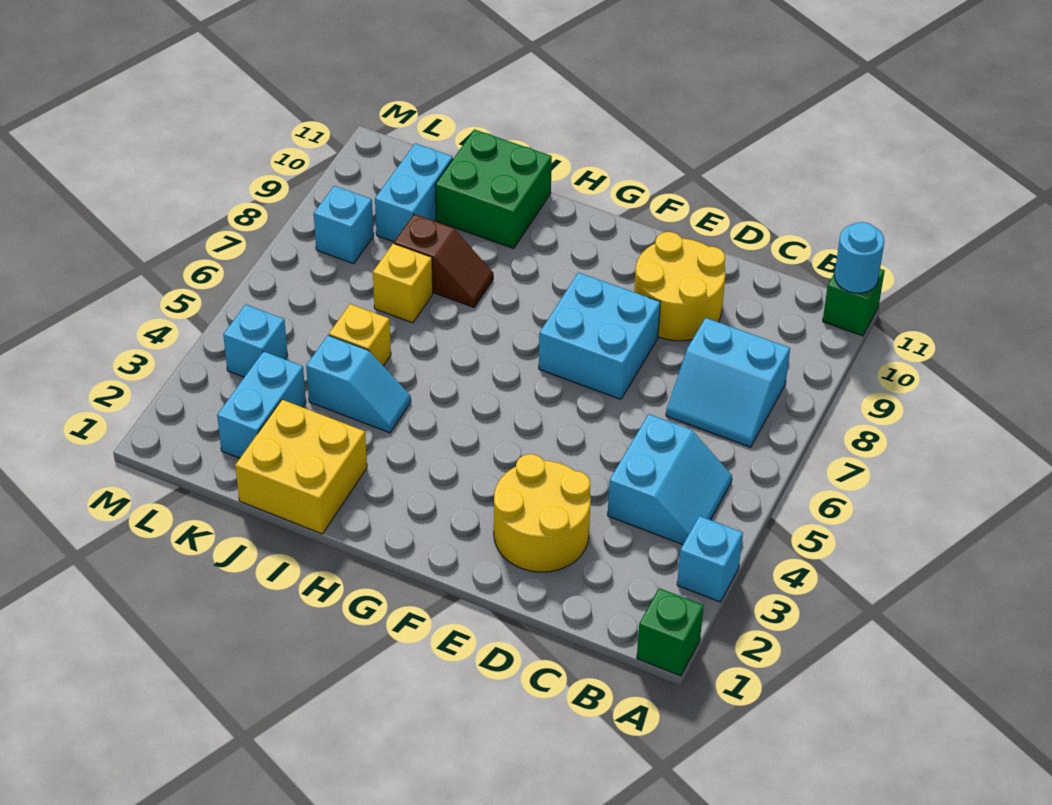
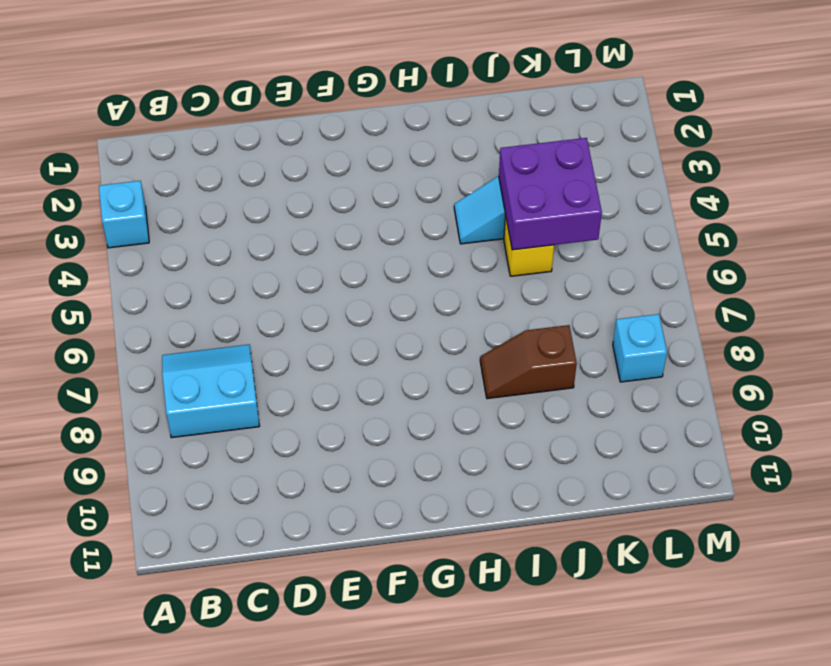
purple brick J4:K5 level 2 -> none
none -> green brick A1 level 1
none -> green brick A11 level 1
none -> cyan slope B4:C5 level 1 top C

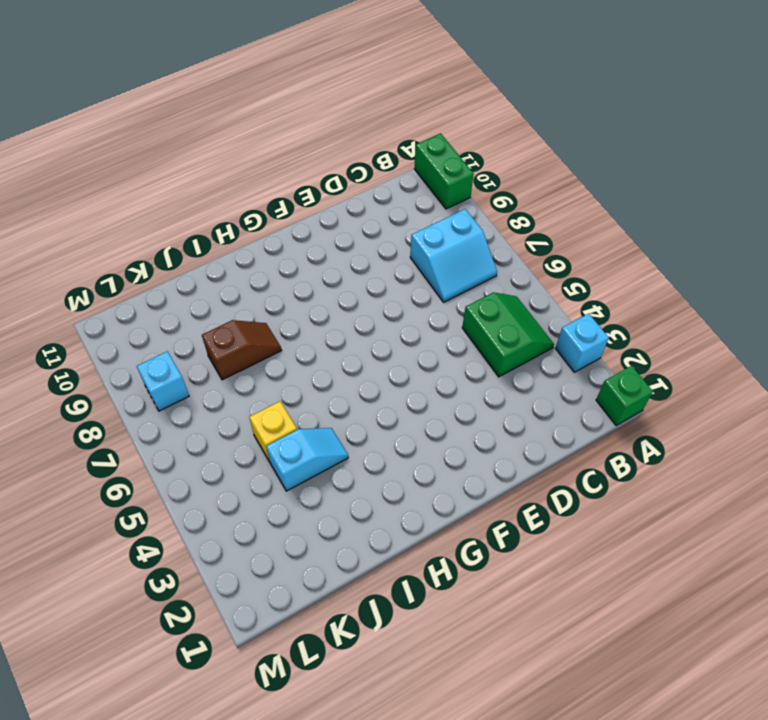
green brick A10:A11 level 1 -> green brick A11 level 1
green slope B4:C5 level 1 top C -> cyan slope B4:C5 level 1 top C
none -> yellow round brick D2:E3 level 1
none -> yellow round brick D9:E10 level 1
none -> cyan brick E7:F8 level 1

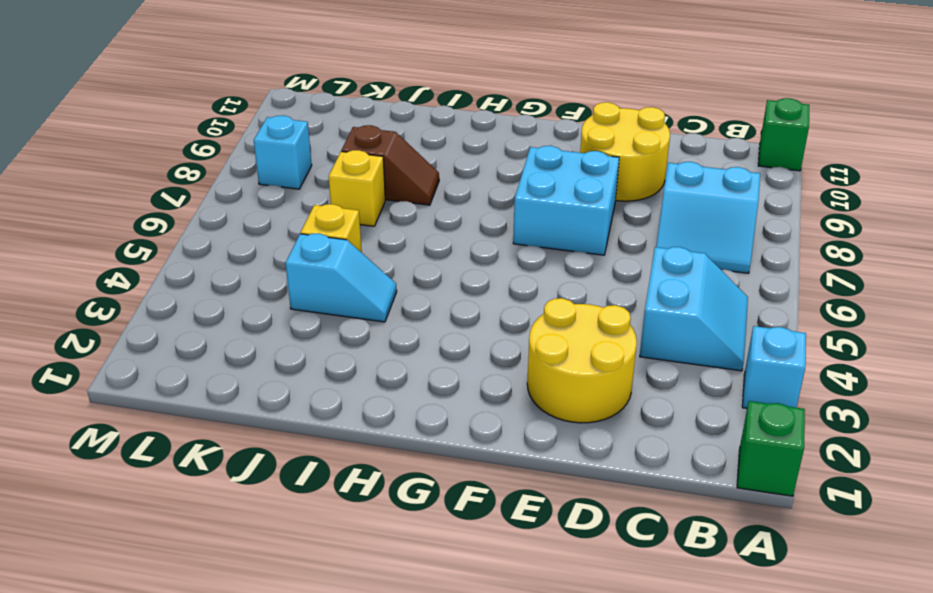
none -> yellow brick I1:J2 level 1
none -> green brick I10:J11 level 1
none -> cyan brick K2:K3 level 1

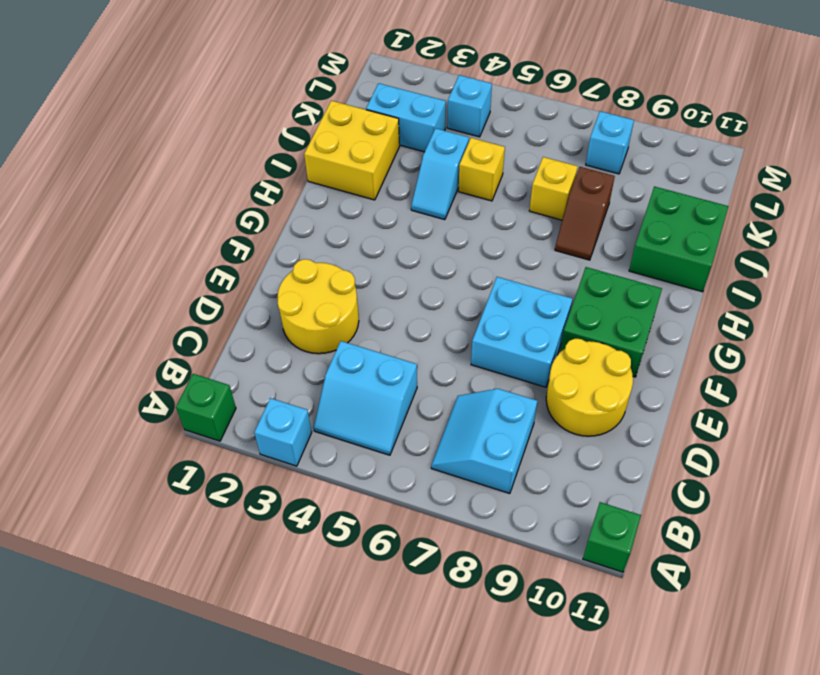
green brick F9:G10 level 1 -> none
none -> cyan brick K9:K10 level 1
none -> cyan round brick A11 level 2

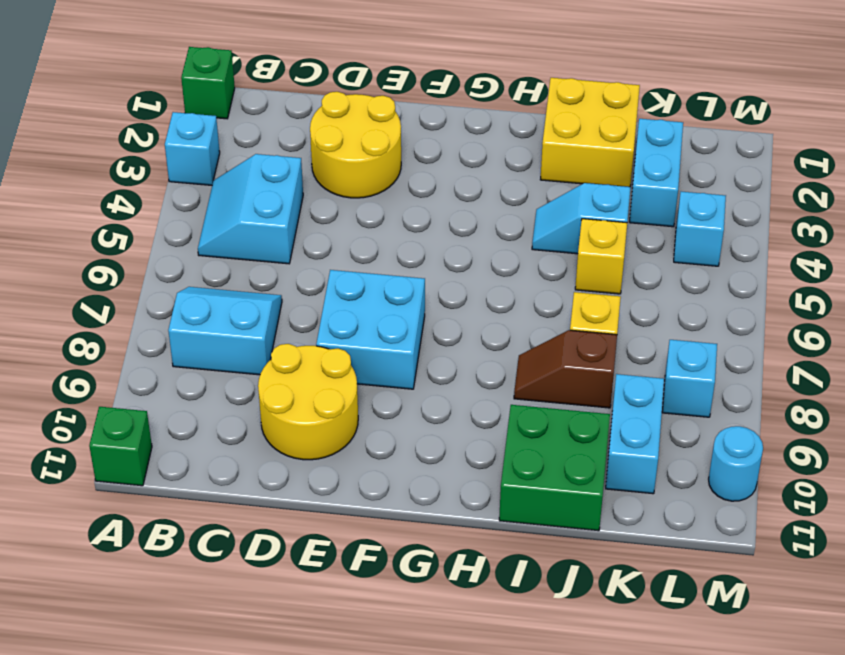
cyan round brick M10 level 1 -> cyan round brick A11 level 2

